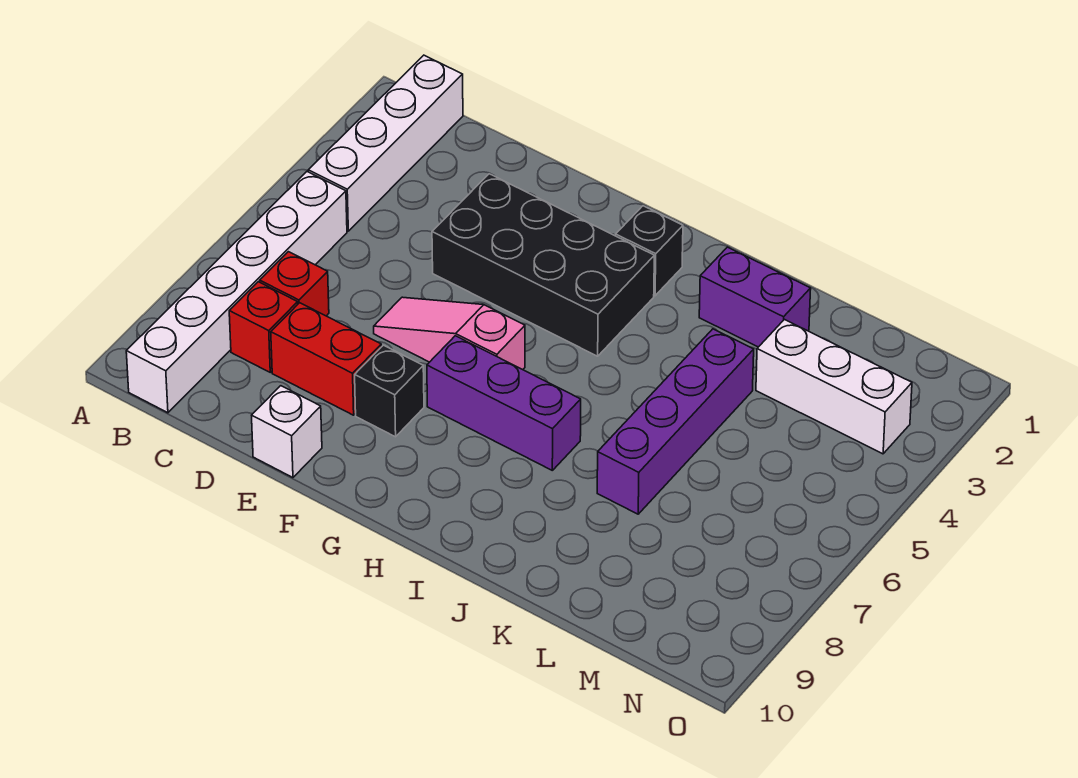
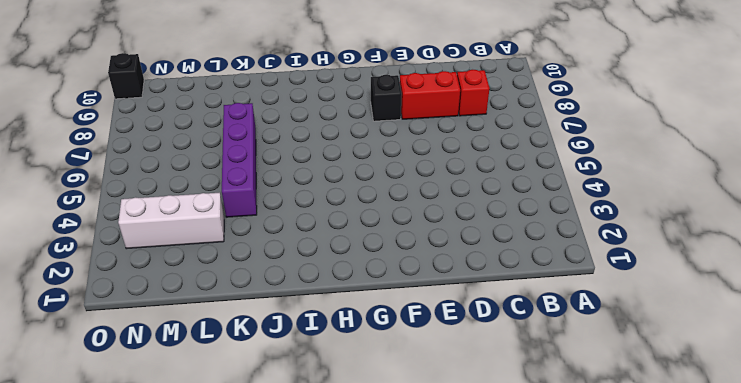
black brick O10 level 1 -> black brick H2 level 1
none -> white brick B1:B4 level 1
none -> white brick B5:B10 level 1
none -> red brick C7 level 1

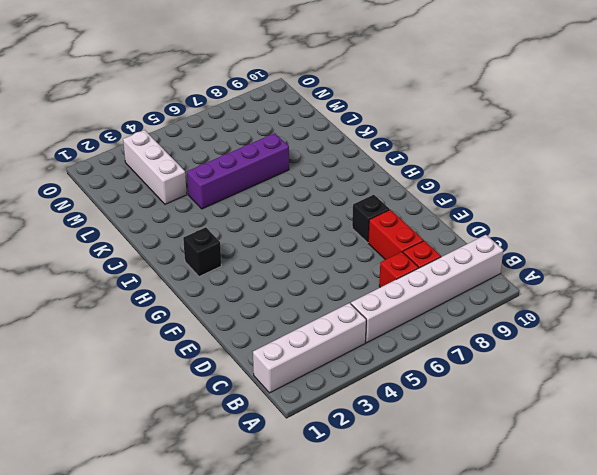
none -> black brick E3:H4 level 1
none -> pink slope E6:G6 level 1 top G
none -> white brick E10 level 1

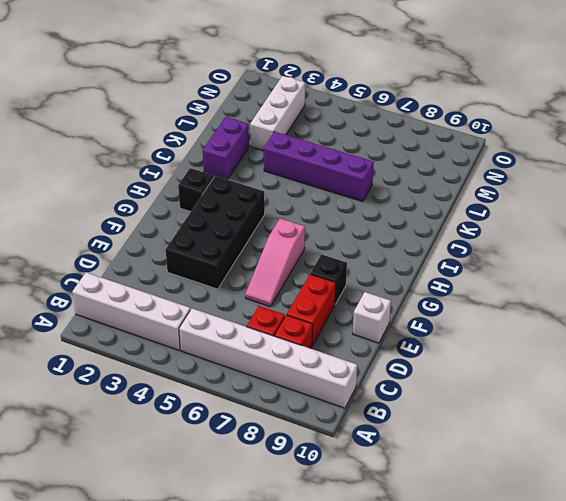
none -> purple brick G7:I7 level 1

